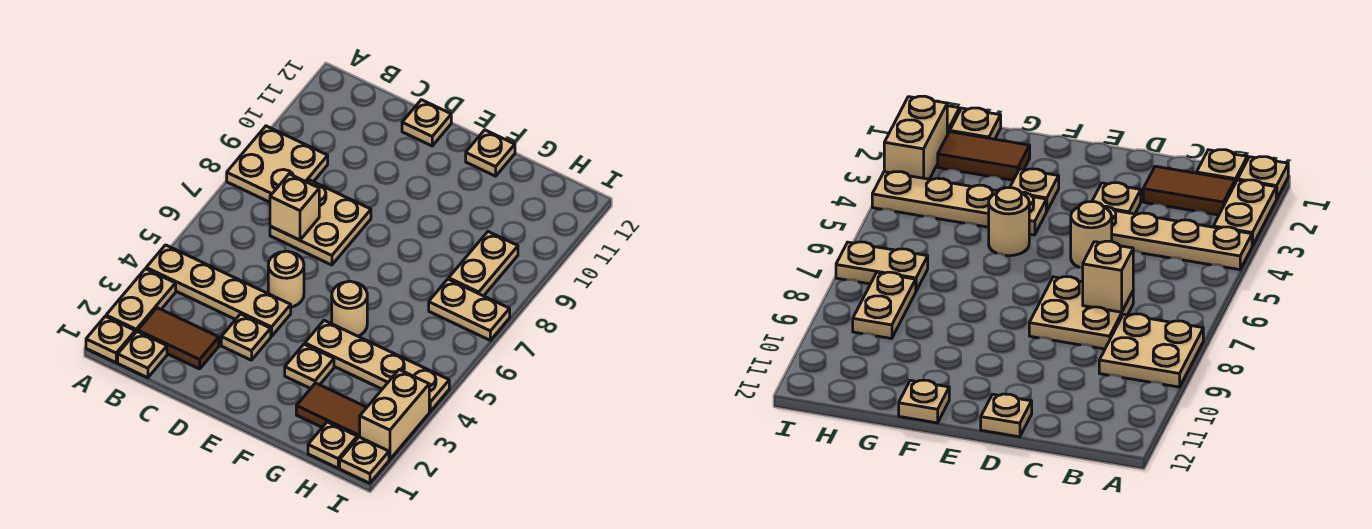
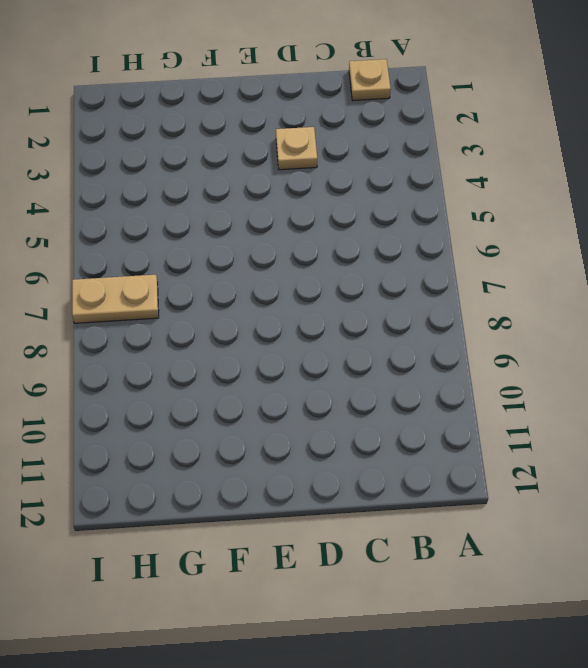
none -> tan plate A1 level 1
none -> tan plate A2:A3 level 1
none -> tan plate A4:D4 level 1

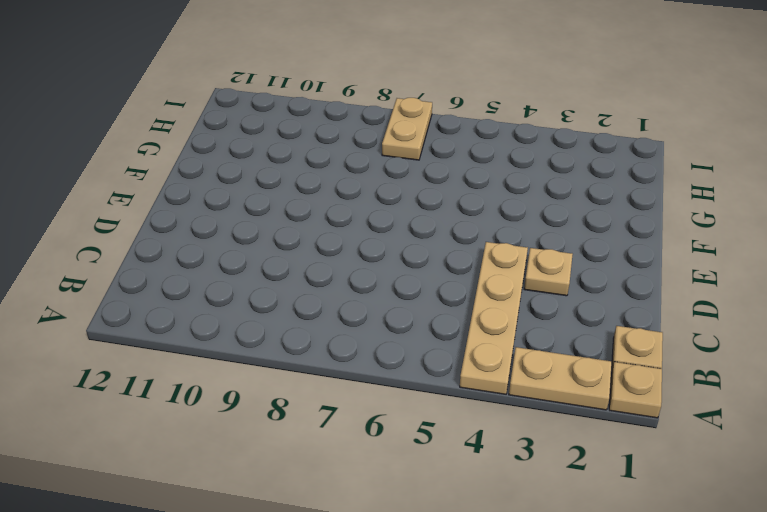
none -> tan plate A8:B9 level 1
none -> brown tile B2:C2 level 1
none -> tan plate C7:D8 level 1

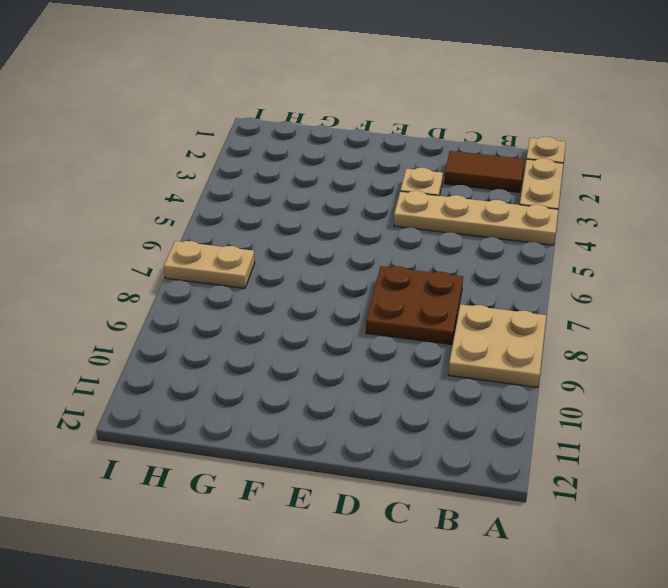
brown plate C7:D8 level 1 -> tan plate C7:D8 level 1
none -> tan plate B1 level 1
none -> tan round brick D5 level 1
none -> tan plate D12 level 1

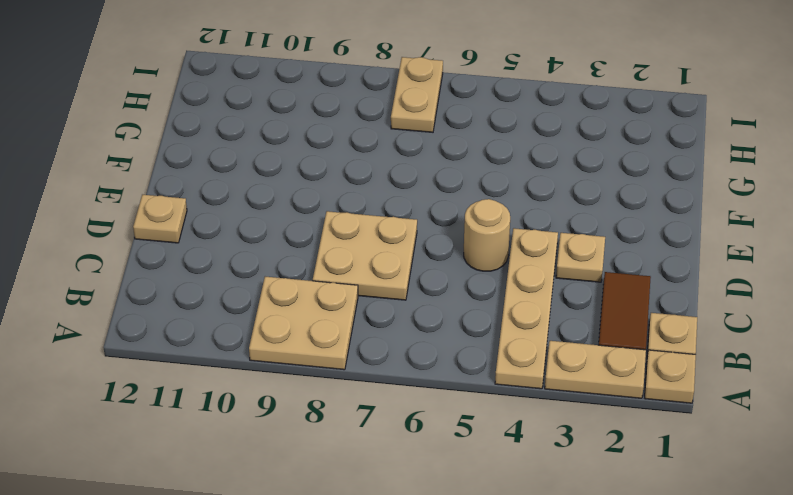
none -> tan plate F3 level 1
none -> tan plate F4:I4 level 1
none -> tan round brick F5 level 1

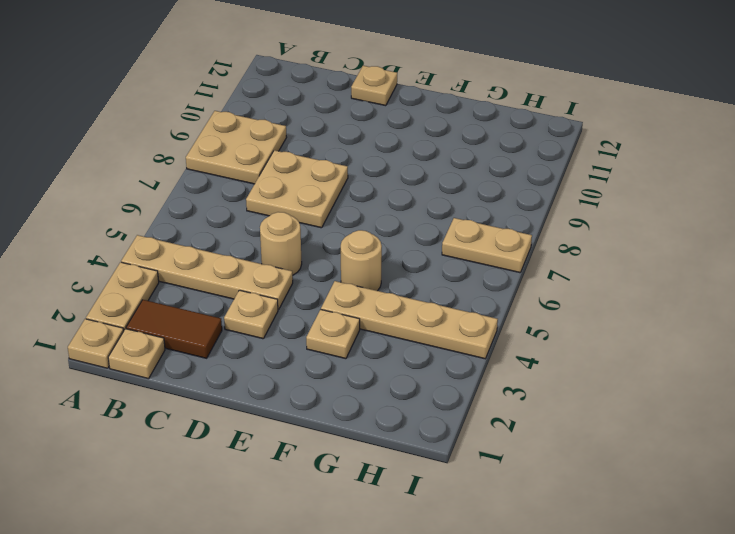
none -> tan plate F12 level 1
none -> brown tile G2:H2 level 1
none -> tan plate H1 level 1

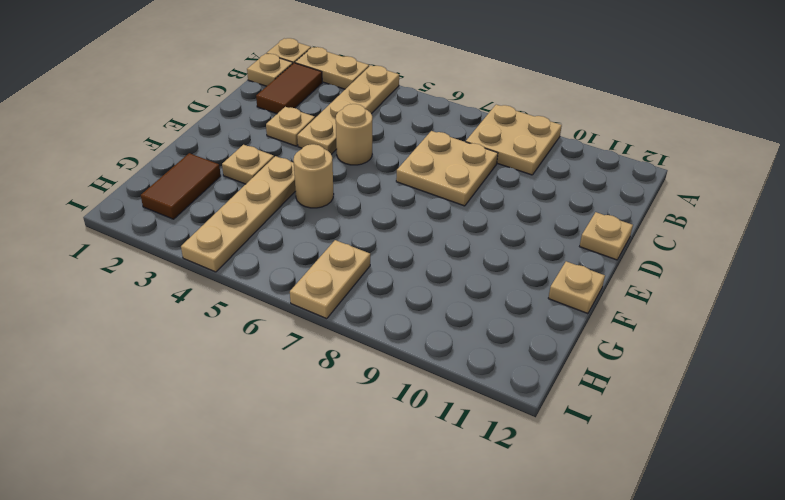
none -> tan plate H1 level 1
none -> tan plate H8:H9 level 1
none -> tan plate I1 level 1

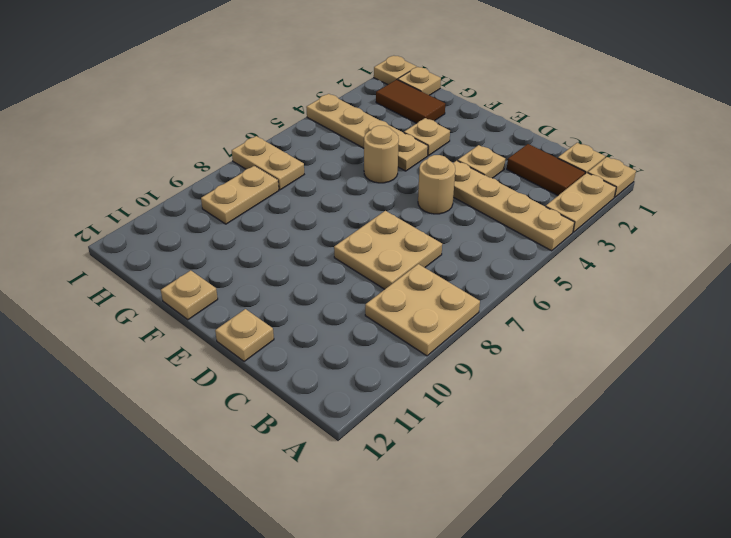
none -> tan brick I2:I3 level 1
none -> tan brick C7 level 2

